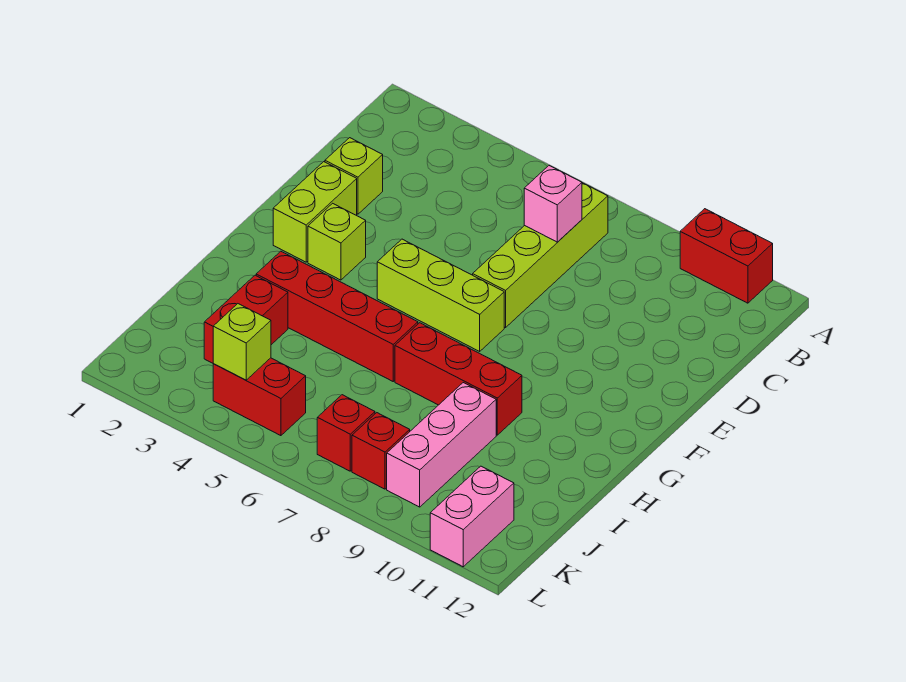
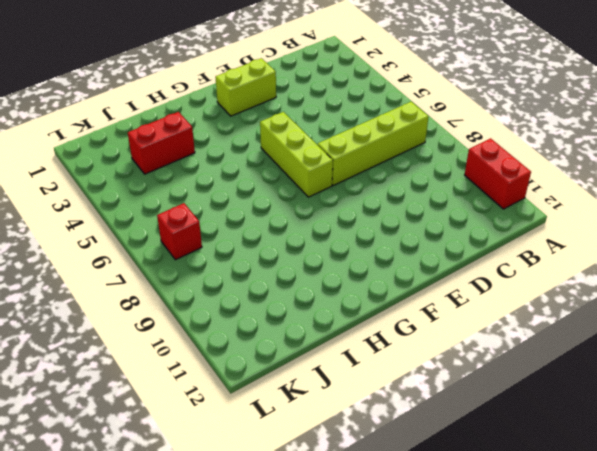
none -> lime brick D2 level 1
none -> lime brick F3 level 1
none -> red brick H3:H6 level 1

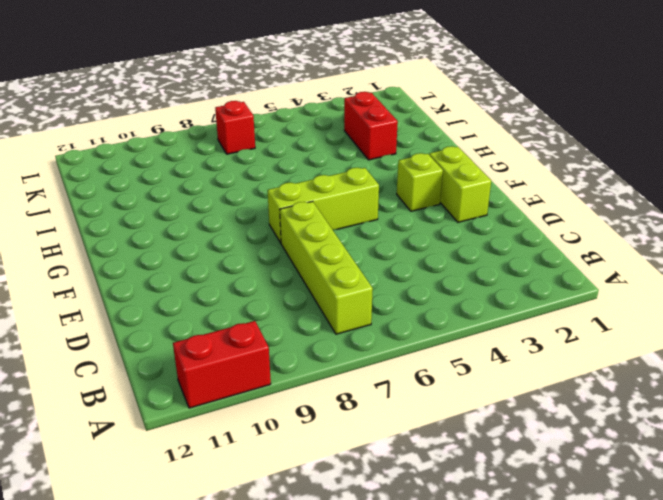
none -> lime brick D2 level 1
none -> red brick H3:H6 level 1
none -> red brick H7:H9 level 1

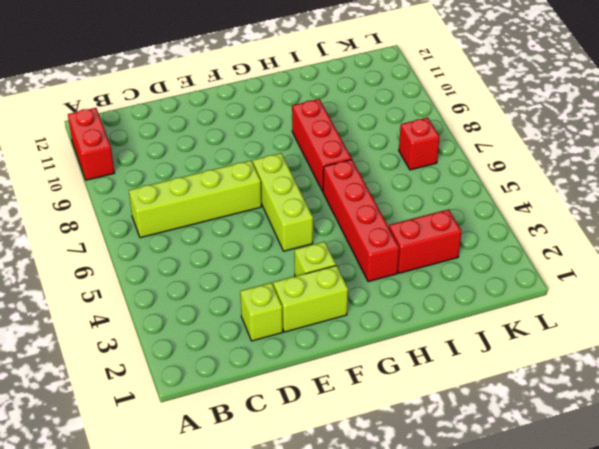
none -> pink brick I9:K9 level 1
none -> red brick K4:K5 level 1
none -> red brick K8 level 1

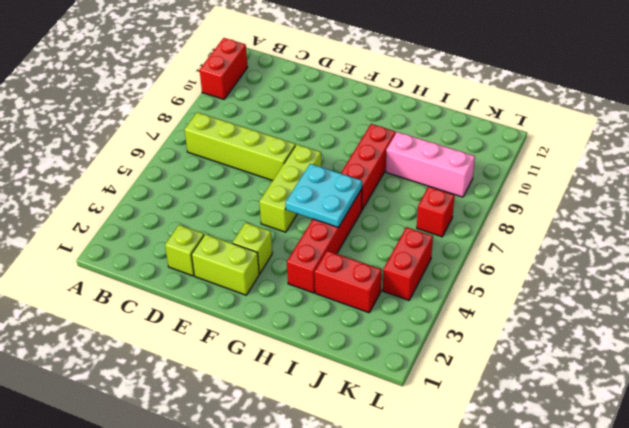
cyan plate G5:H6 level 2 -> none
none -> red brick K8 level 1
none -> pink brick K11:L11 level 1
none -> pink brick C7 level 2

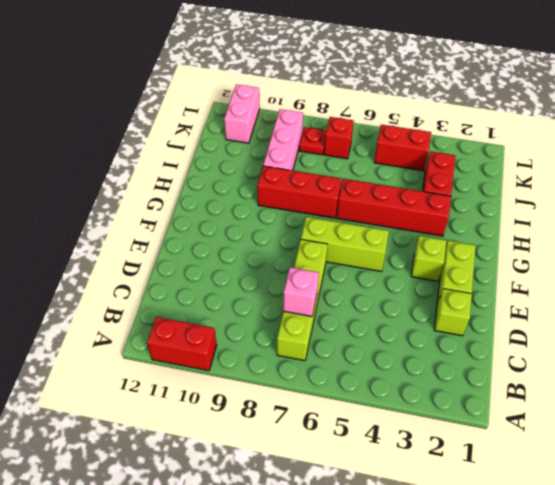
red plate K8 level 1 -> red brick K8 level 1
none -> lime brick K4 level 2

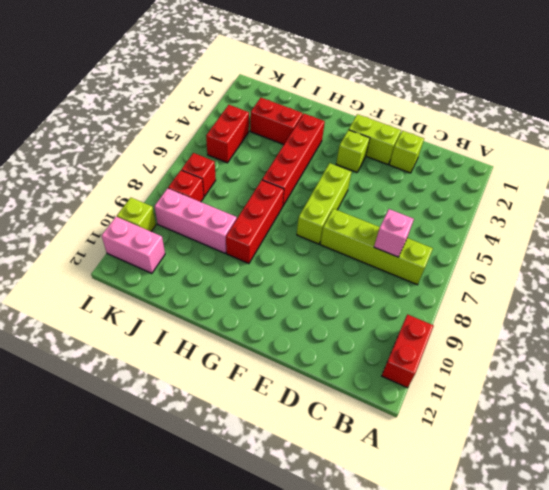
lime brick L10 level 1 -> lime brick K4 level 2

